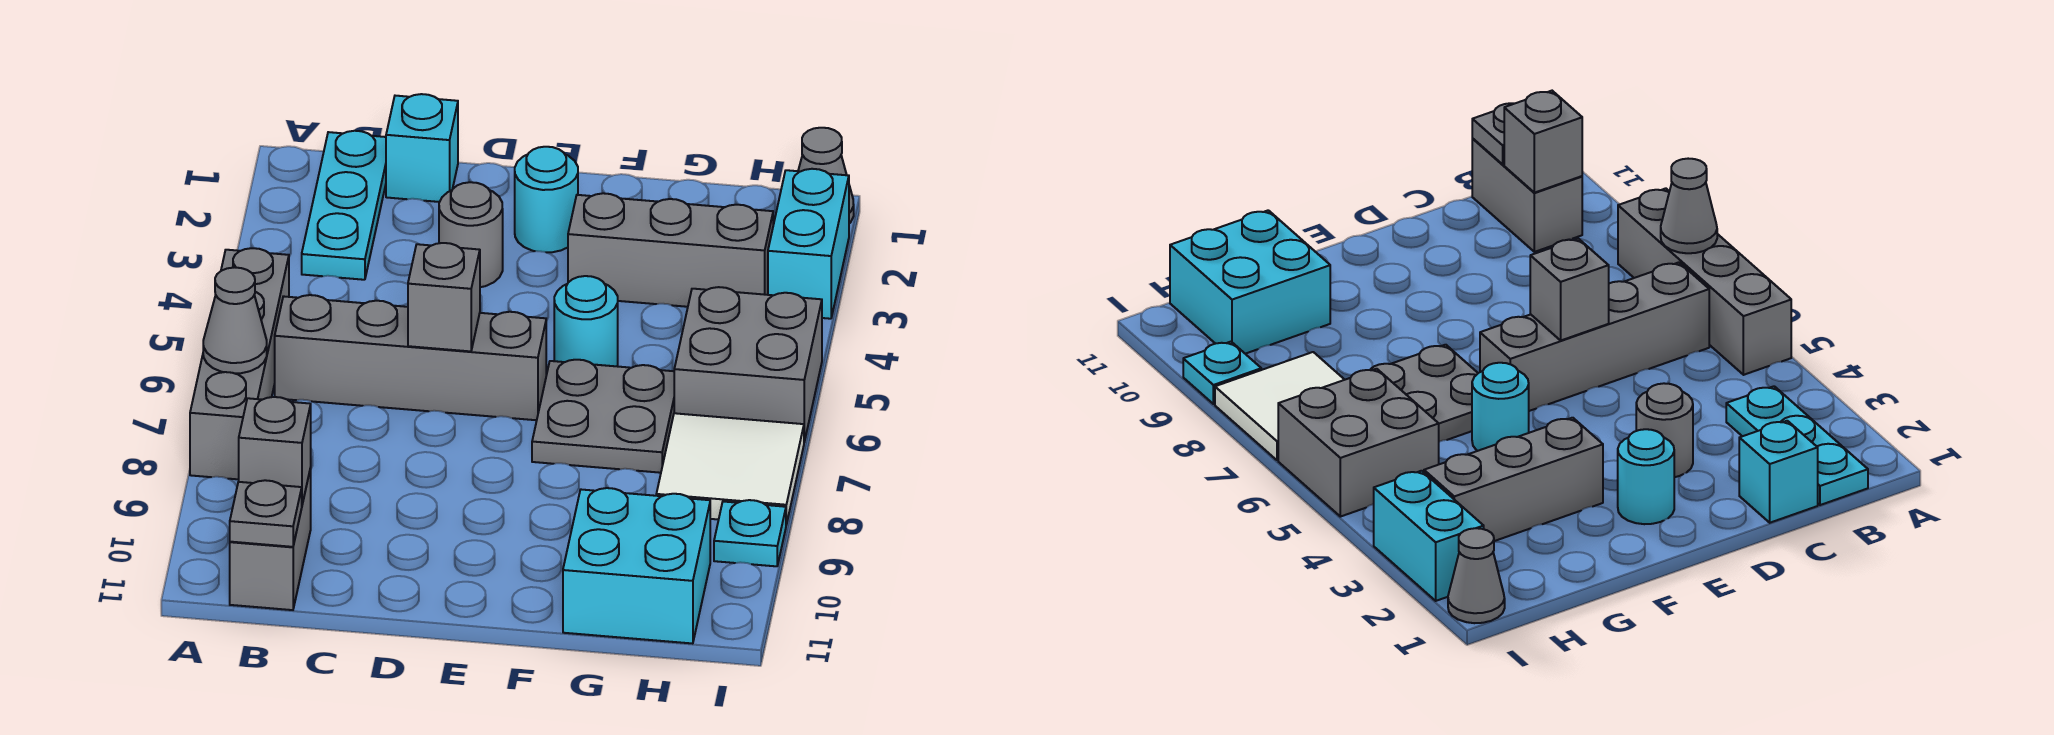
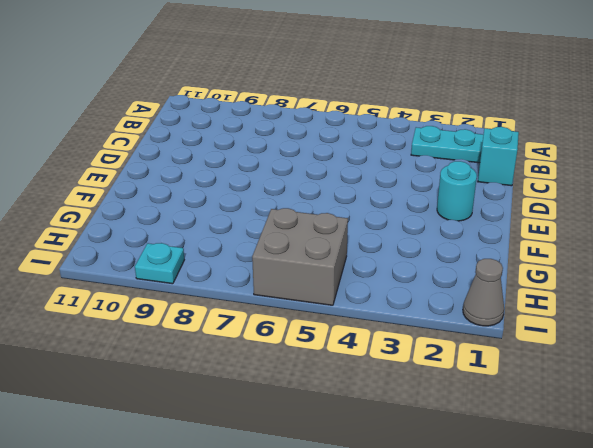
none -> grey brick A5:A8 level 1
none -> grey brick B6:E6 level 1
none -> grey brick B10:B11 level 1

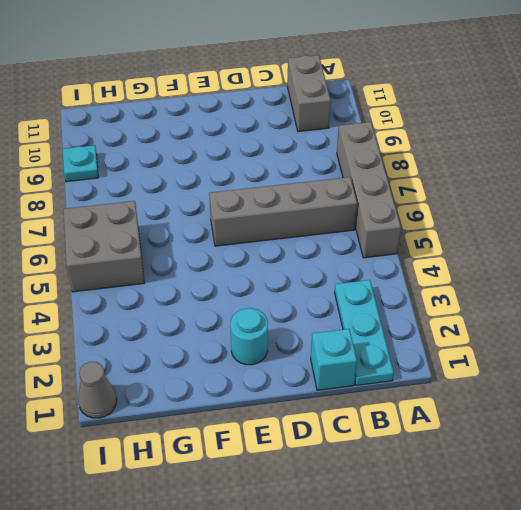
none -> grey round brick D3 level 1
none -> grey brick F3:H3 level 1
none -> cyan round brick F5 level 1

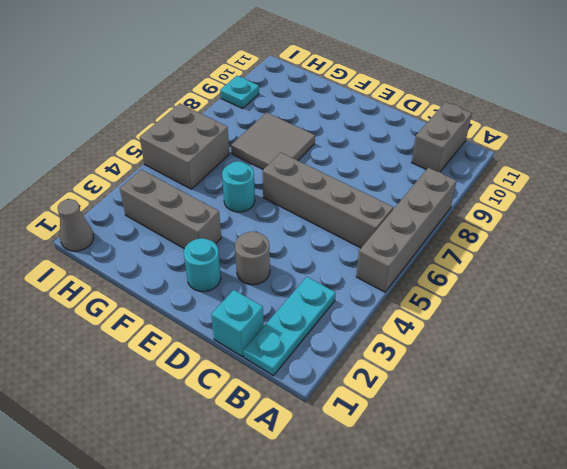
grey tile F7:G8 level 1 -> grey plate F6:G7 level 1
none -> cyan brick G10:H11 level 1
none -> white tile H7:I8 level 1
none -> cyan brick I2:I3 level 1

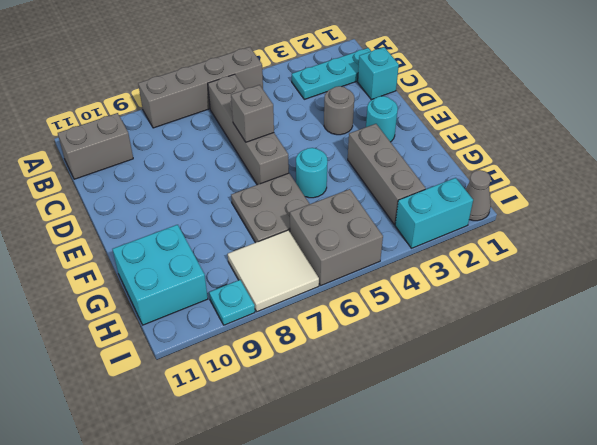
none -> grey cone A7 level 2
none -> grey brick B10 level 2
none -> grey plate B11 level 2

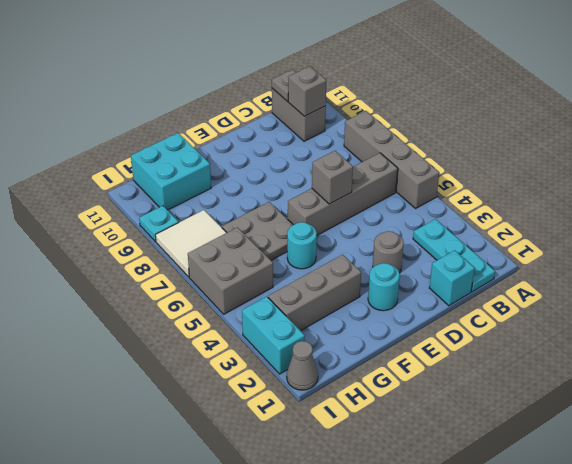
none -> grey cone A7 level 2

